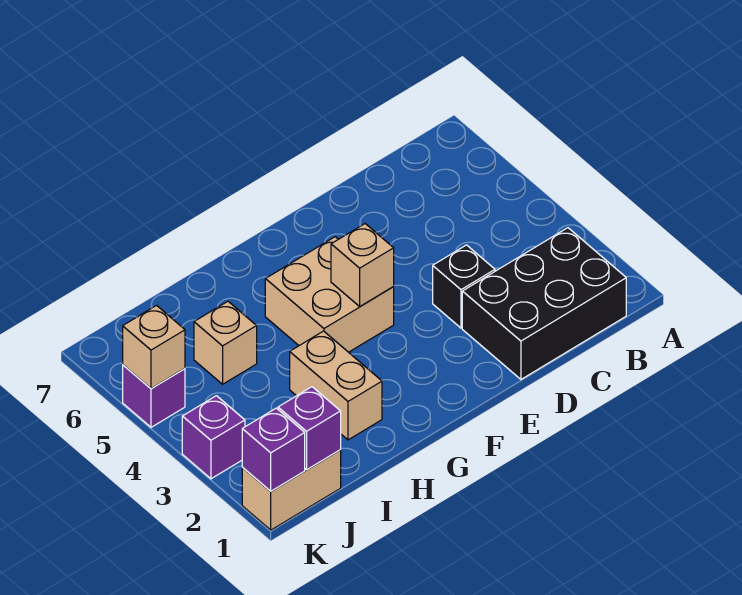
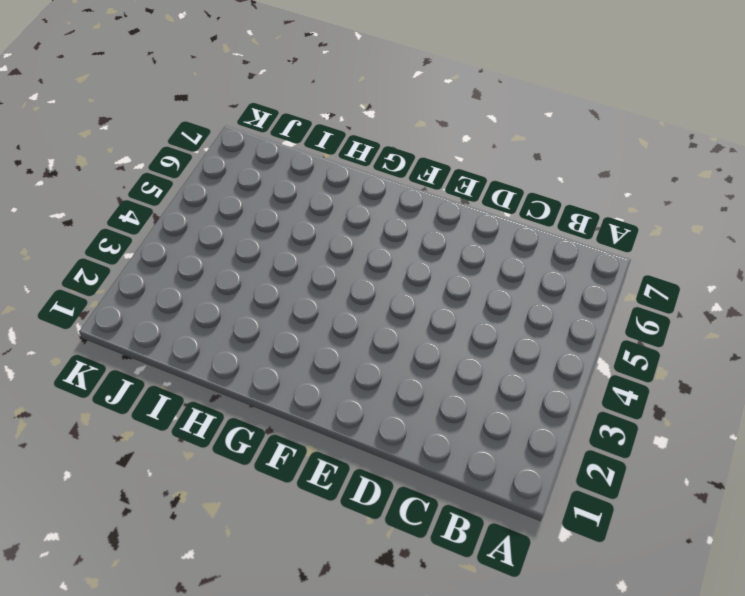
none -> black brick B1:D2 level 1
none -> black brick D3 level 1
none -> tan brick F4:G5 level 1

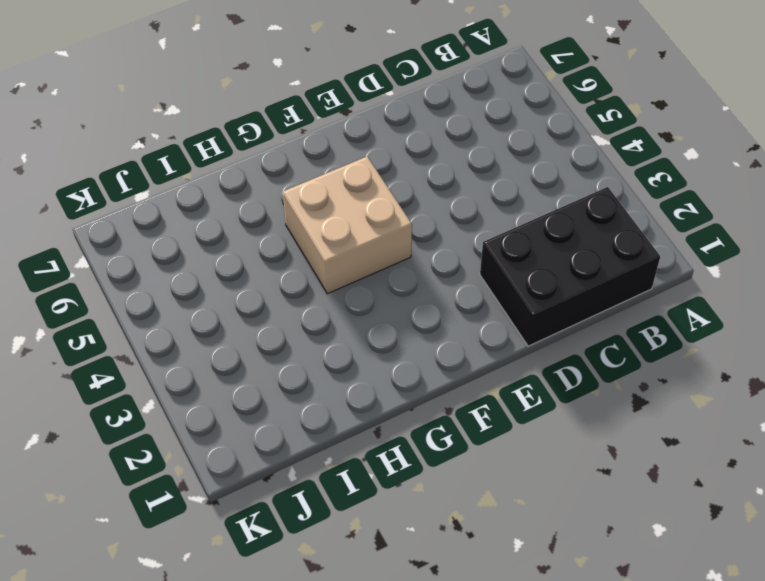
none -> black brick D3 level 1
none -> tan brick H2:H3 level 1
none -> tan brick I5 level 1

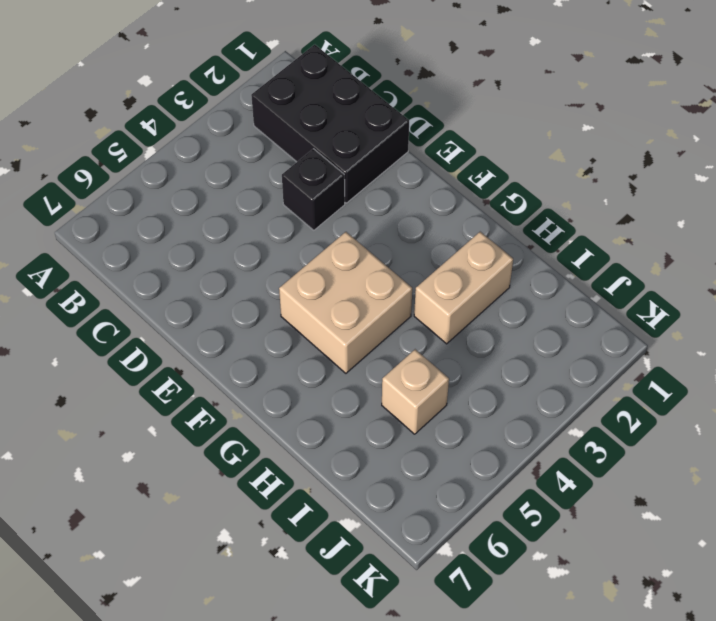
none -> tan brick J1:K1 level 1
none -> purple brick K3 level 1
none -> purple brick K5 level 1

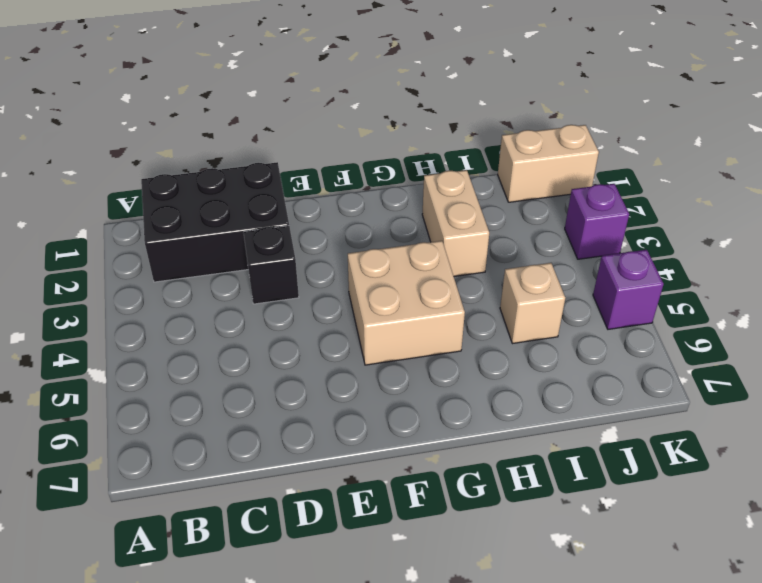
none -> tan brick F4 level 2
none -> purple brick J1 level 2
none -> purple brick K1 level 2

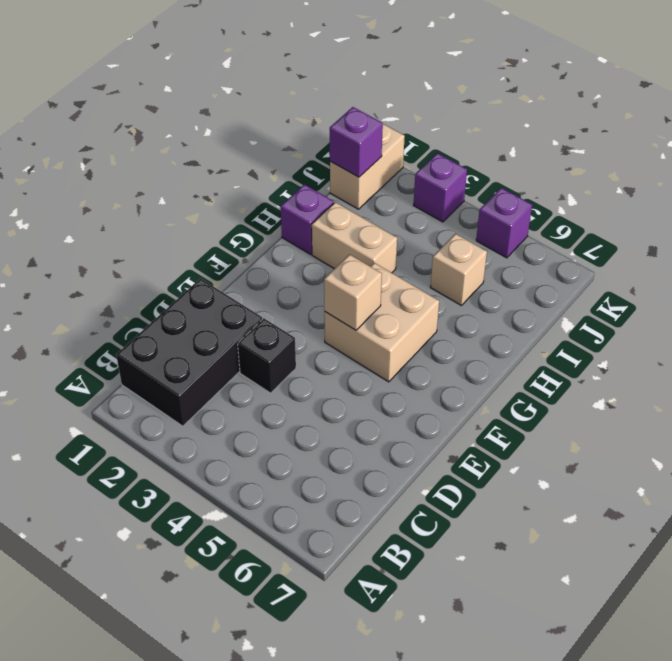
purple brick H1 level 1 -> purple brick K1 level 2
none -> tan brick K5 level 2

